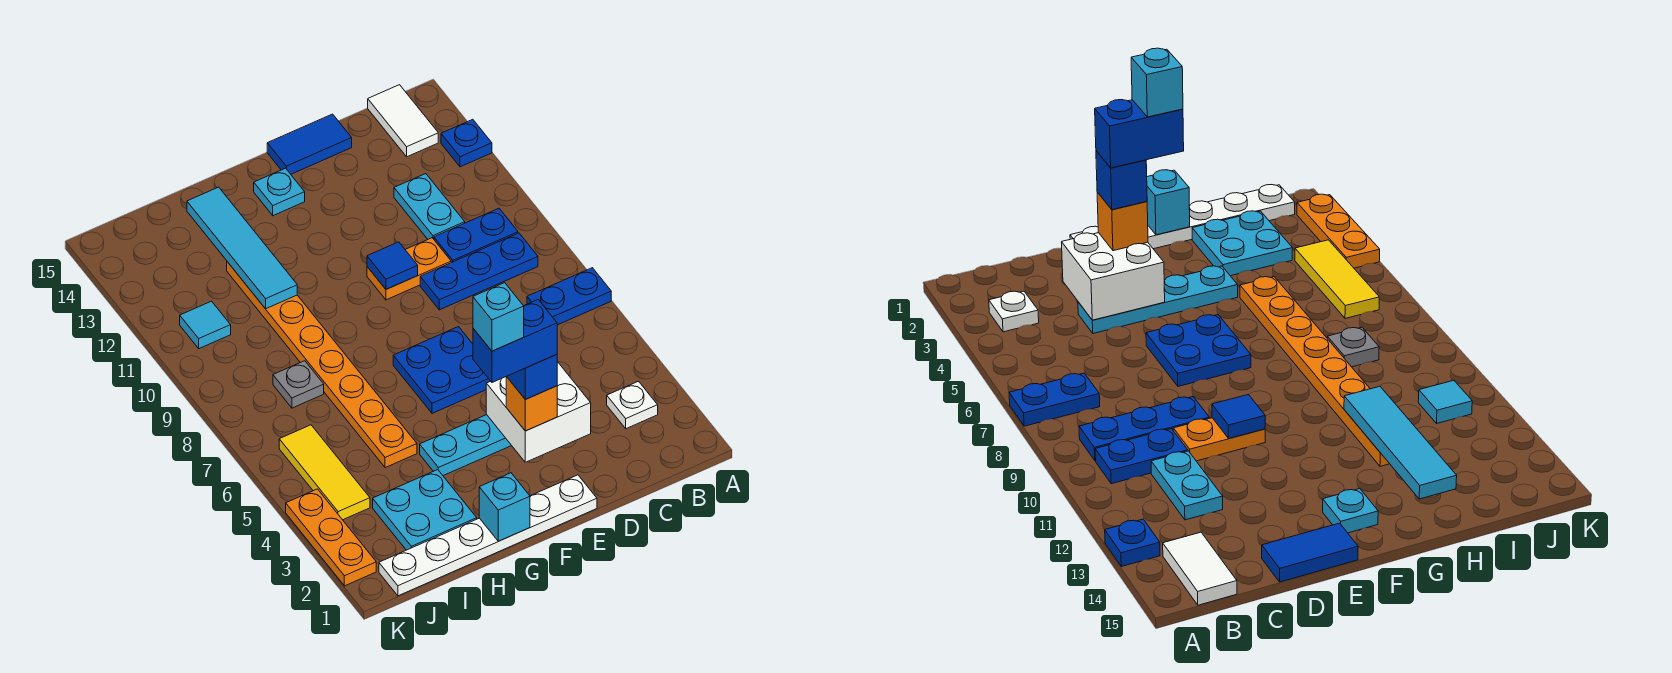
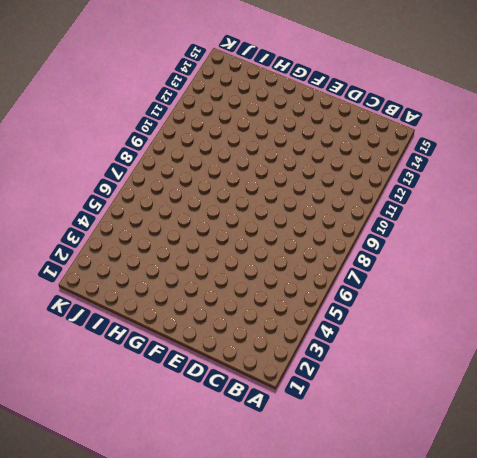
none -> blue plate A7:B7 level 1
none -> blue plate A13 level 1
none -> white plate B3 level 1

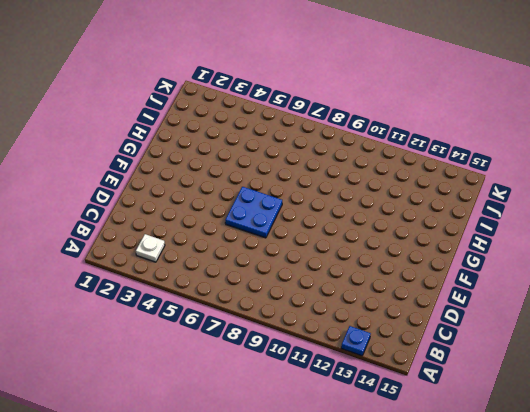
none -> blue plate A7:B7 level 1
none -> blue plate B9:D9 level 1
none -> blue plate B10:C10 level 1

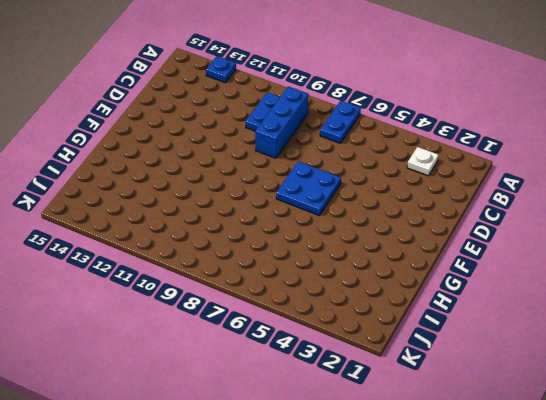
blue brick B9:D9 level 1 -> blue plate B9:D9 level 1
none -> white tile B14:B15 level 1
none -> cyan plate C11:C12 level 1
none -> cyan plate D4:G4 level 1

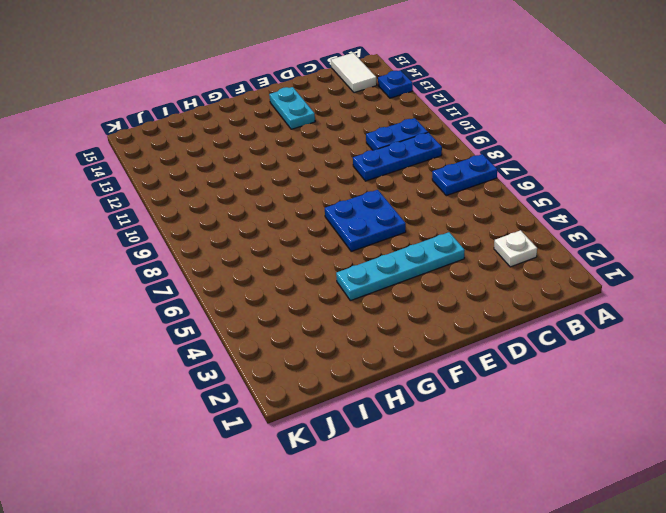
cyan plate E13:E14 level 1 -> cyan plate C11:C12 level 1
none -> orange plate D10:E10 level 1
none -> blue tile D15:E15 level 1
none -> white plate E1:J1 level 1

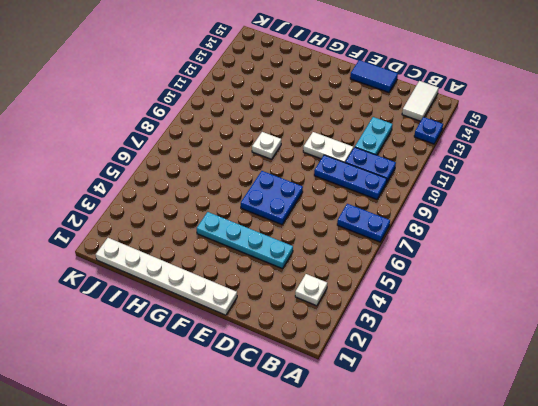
white plate D10:E10 level 1 -> orange plate D10:E10 level 1
white plate G9 level 1 -> none
none -> cyan plate F14 level 1
none -> cyan plate H2:I3 level 1
none -> orange plate H5:H12 level 1

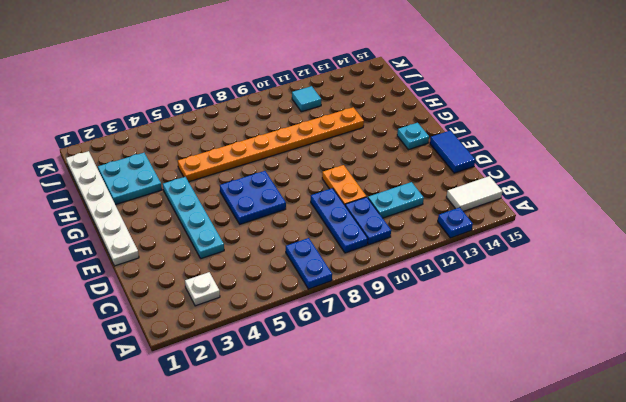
none -> grey plate I8 level 1
none -> yellow tile J4:J6 level 1
none -> orange plate K2:K4 level 1

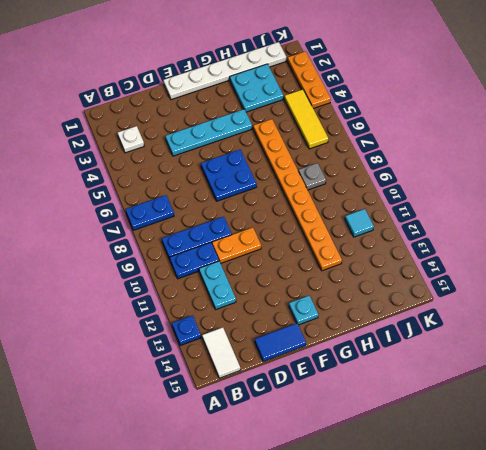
none -> white brick D3:E4 level 2
none -> blue tile E10 level 2
none -> cyan brick G1 level 2

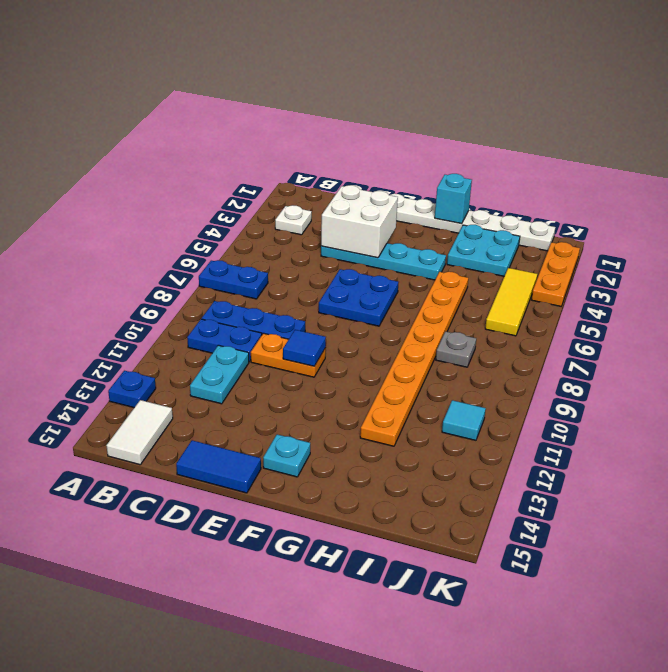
none -> cyan tile H11:H14 level 2
none -> orange brick E3 level 3
none -> blue brick E3 level 4

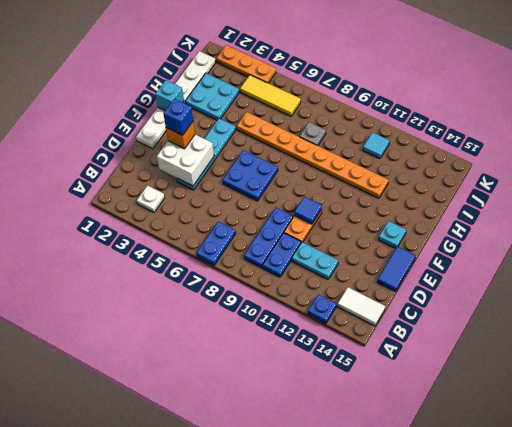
none -> cyan tile H11:H14 level 2
none -> blue brick E3:F3 level 5
none -> cyan brick F3 level 6

